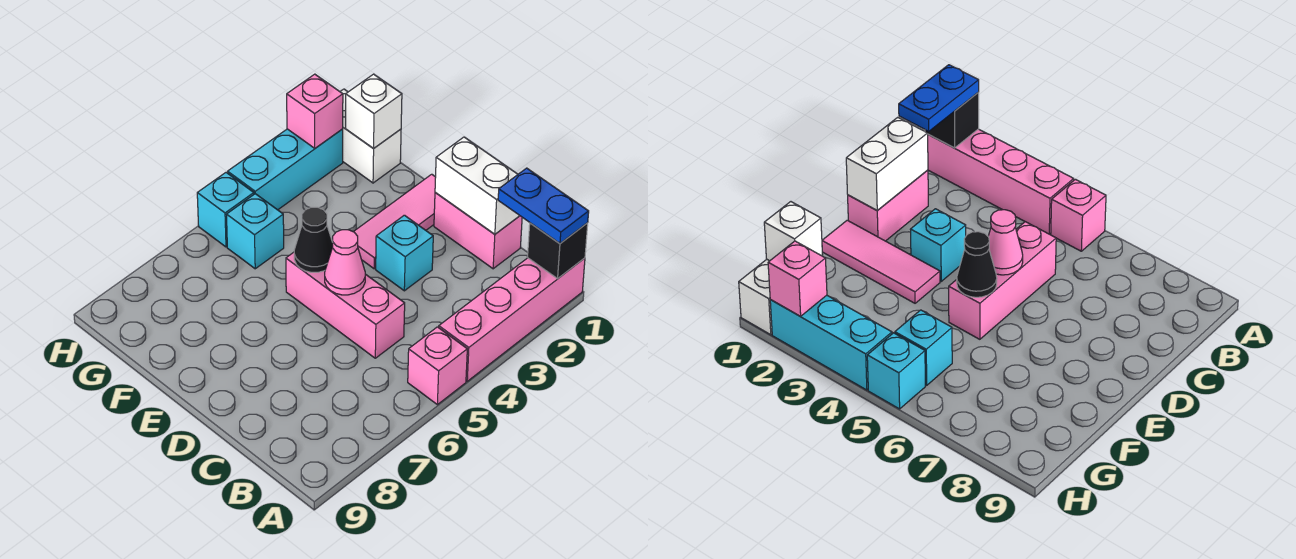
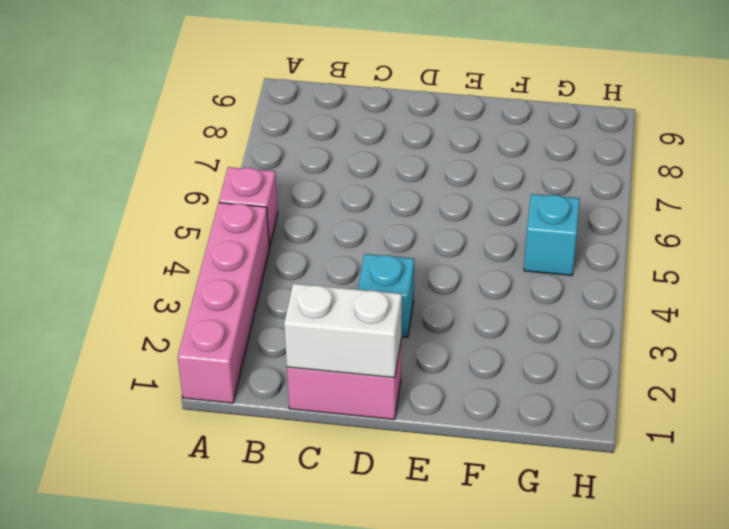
none -> pink brick C5:E5 level 1
none -> pink tile E1:E3 level 1
none -> white brick G1:H1 level 1

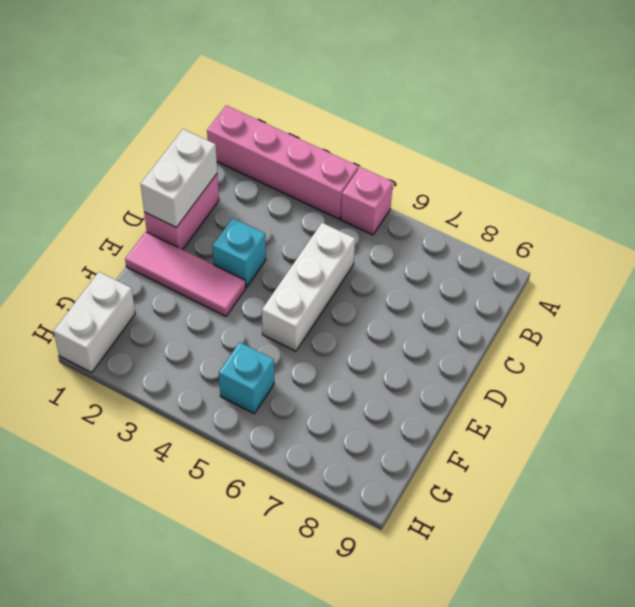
white brick C5:E5 level 1 -> pink brick C5:E5 level 1
none -> cyan brick H2:H4 level 1
none -> cyan brick H5 level 1
none -> black brick A1 level 2

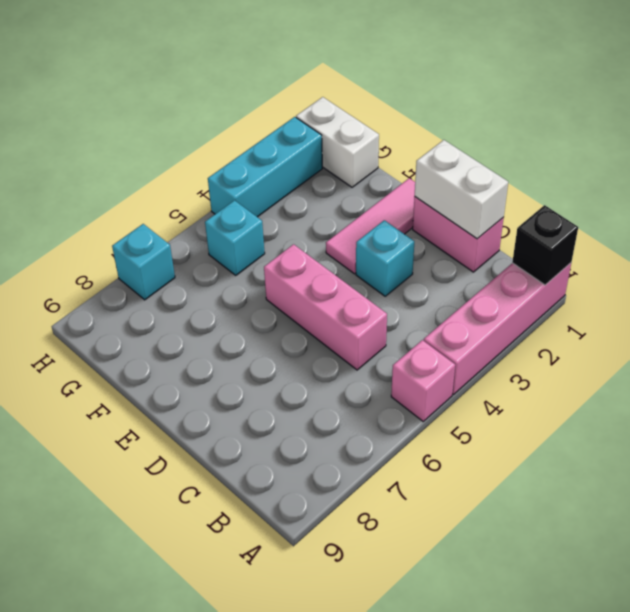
cyan brick H7 level 1 -> cyan brick H5 level 1
none -> pink cone D5 level 2
none -> black cone E5 level 2
none -> white brick G1 level 2

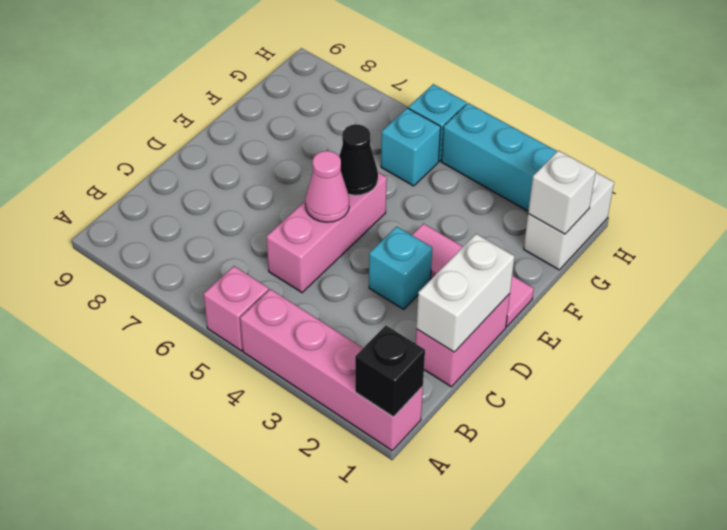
none -> pink brick H2 level 2
none -> blue plate A1:B1 level 3

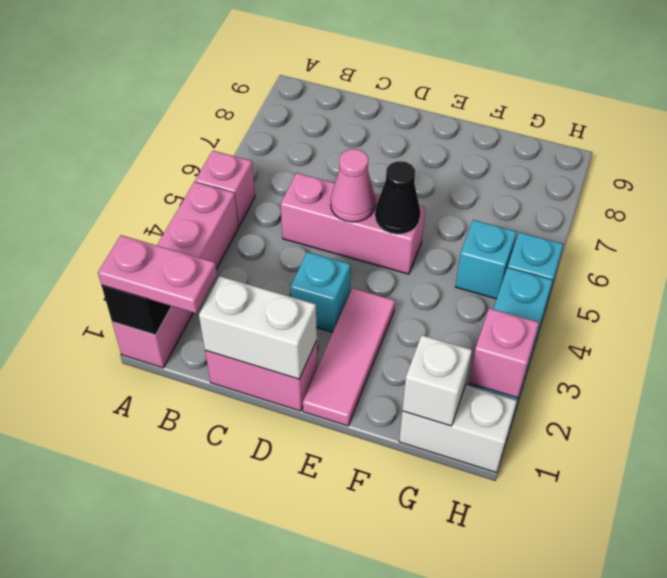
pink plate A1:B1 level 3 -> blue plate A1:B1 level 3

